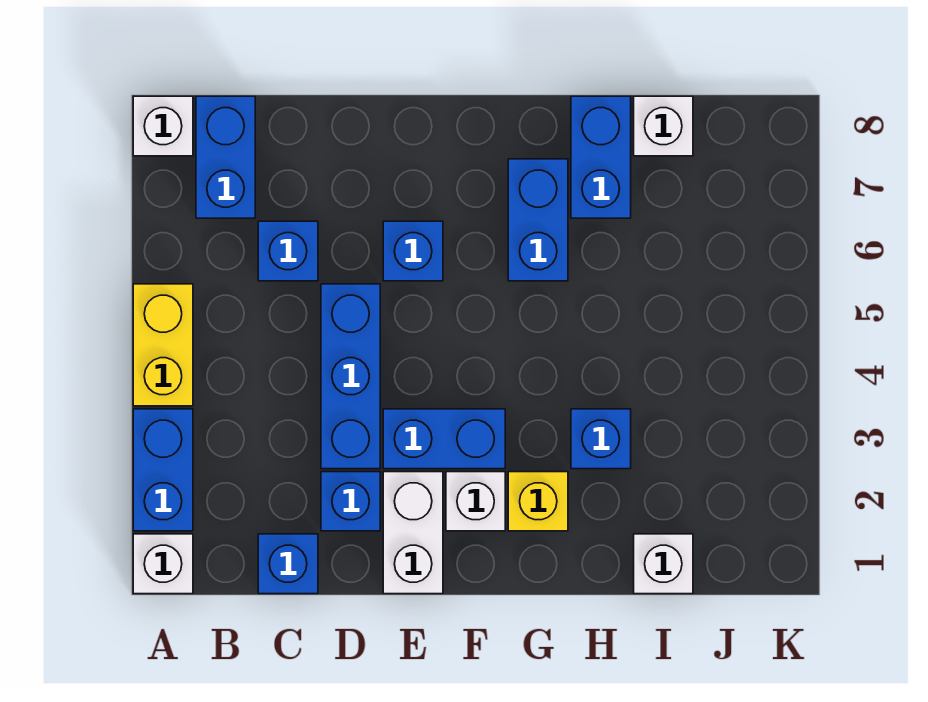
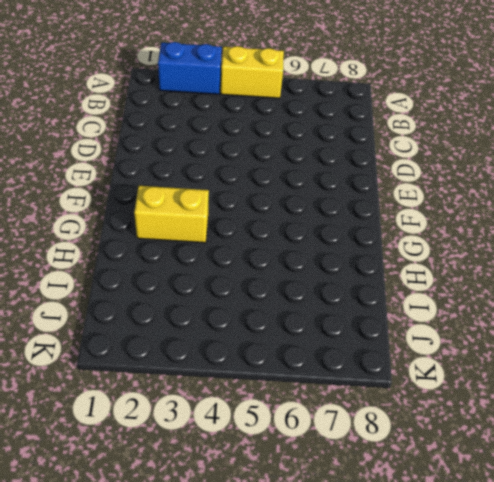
yellow brick G2:G3 level 1 -> yellow brick G2 level 1
none -> white brick A1 level 1
none -> white brick A8 level 1
none -> blue brick B7:B8 level 1

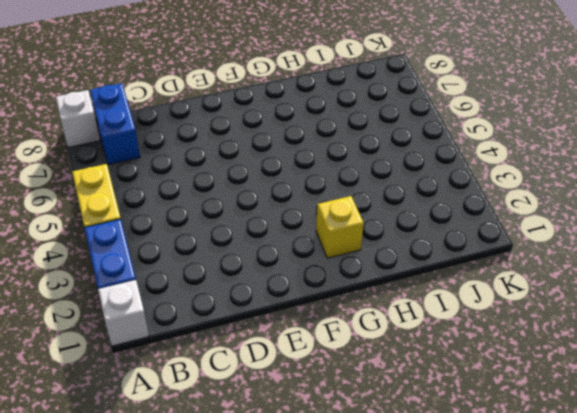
none -> blue brick C1 level 1
none -> blue brick C6 level 1
none -> blue brick D2 level 1

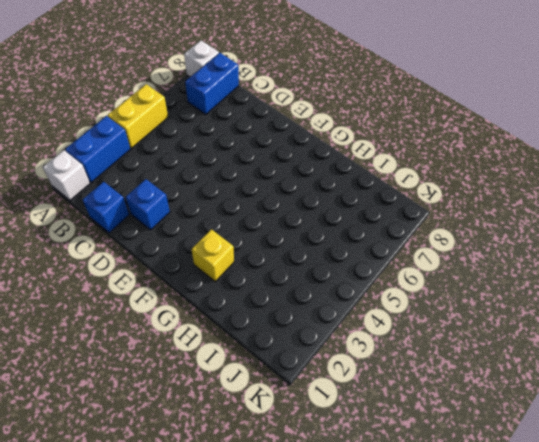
none -> blue brick C6 level 1
none -> blue brick D3:D5 level 1
none -> white brick E1:E2 level 1

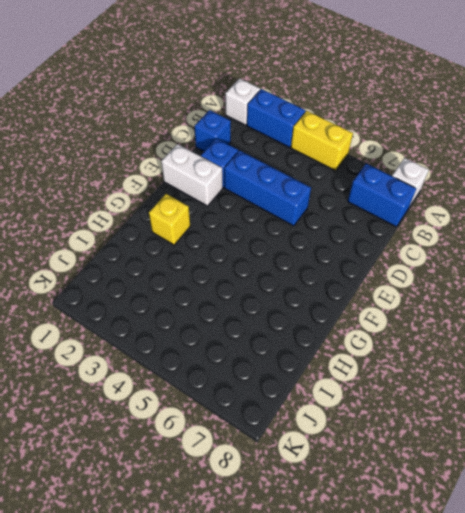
none -> blue brick C6 level 1
none -> blue brick E3:F3 level 1
none -> blue brick E6 level 1

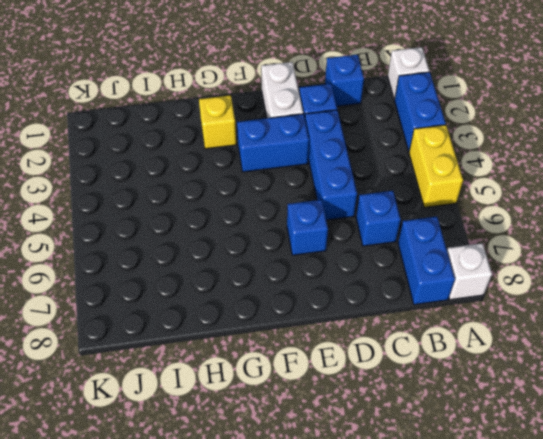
none -> white brick F2 level 1
none -> blue brick G6:G7 level 1
none -> blue brick H3 level 1

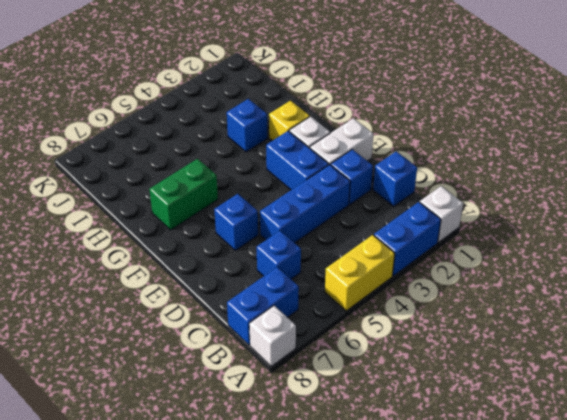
green brick G6:G7 level 1 -> blue brick G6:G7 level 1
none -> blue brick H7:H8 level 1
none -> white brick I1 level 1
none -> white brick I8 level 1

